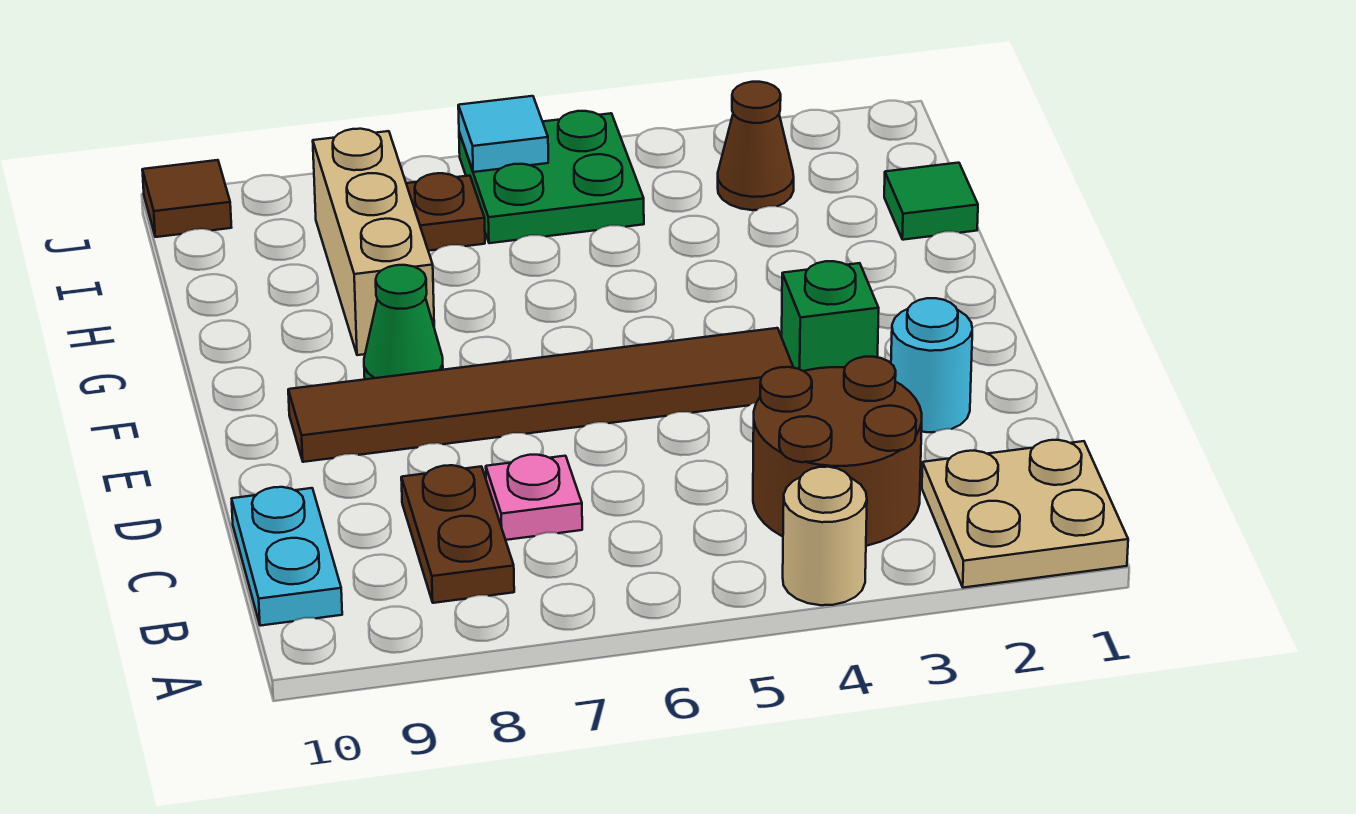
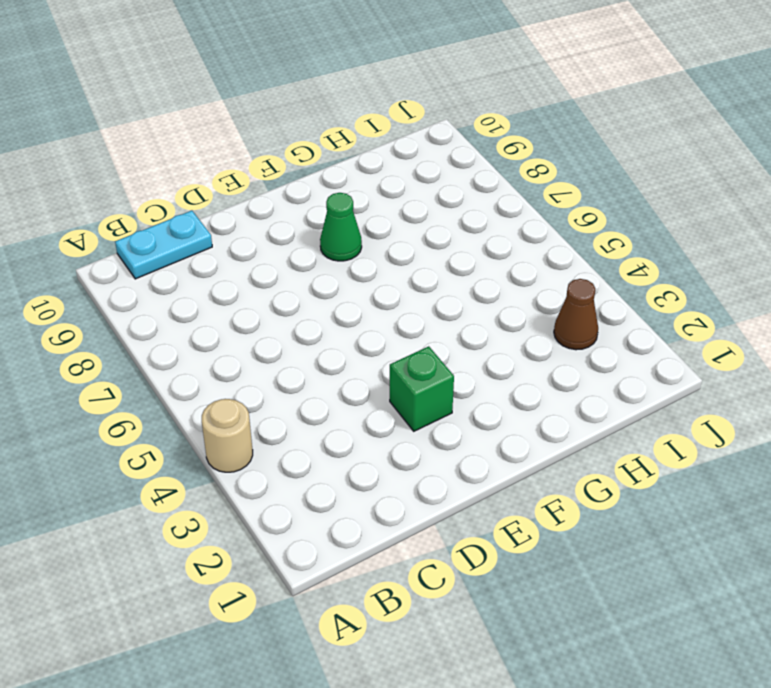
none -> tan plate A1:B2 level 1
none -> brown round brick B3:C4 level 1
none -> brown plate B8:C8 level 1

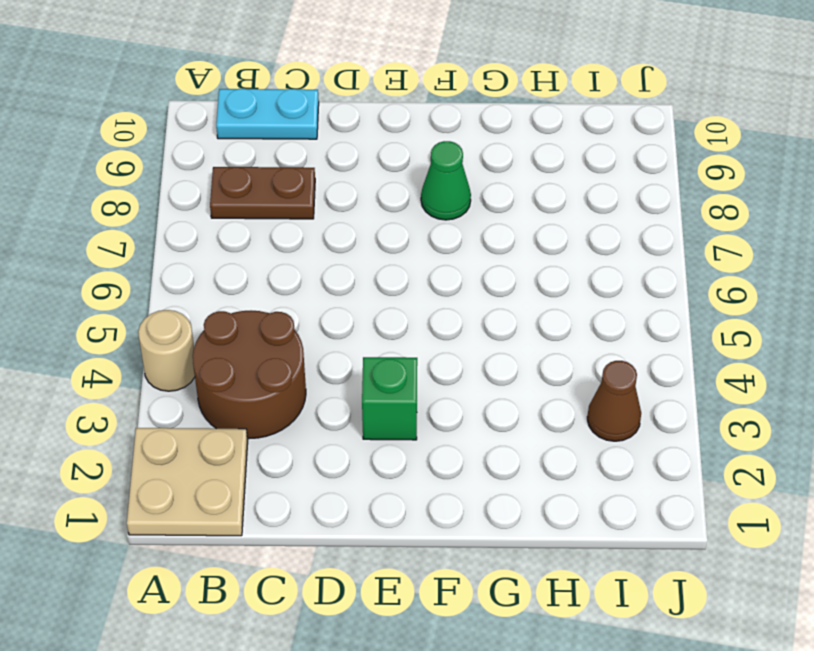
none -> pink plate C7 level 1
none -> cyan round brick D2 level 1
none -> brown tile E4:E9 level 1

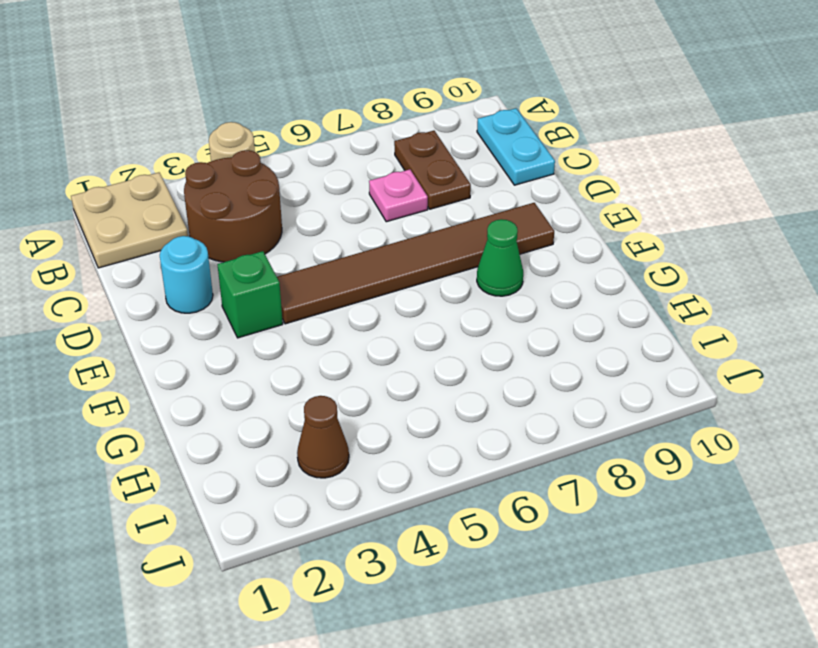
none -> tan brick G8:I8 level 1
none -> green tile H1 level 1
none -> green plate I5:J6 level 1

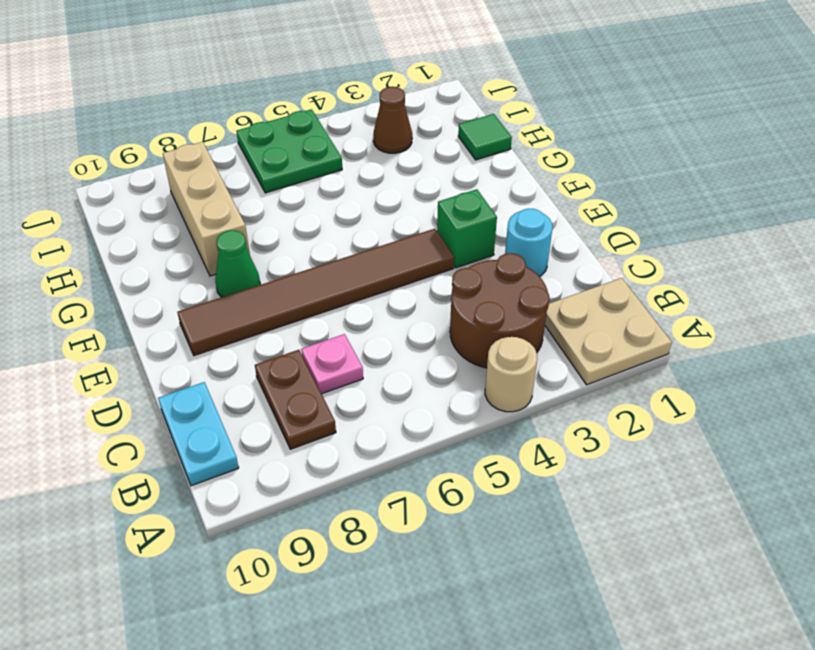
none -> brown plate I7 level 1
none -> brown tile J10 level 1
none -> cyan tile J6 level 2

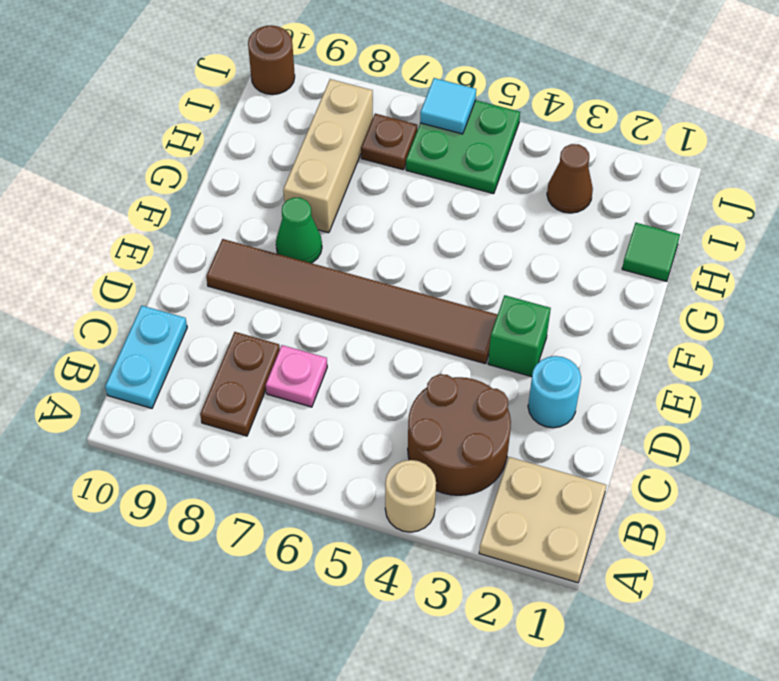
brown round brick J10 level 1 -> brown tile J10 level 1

